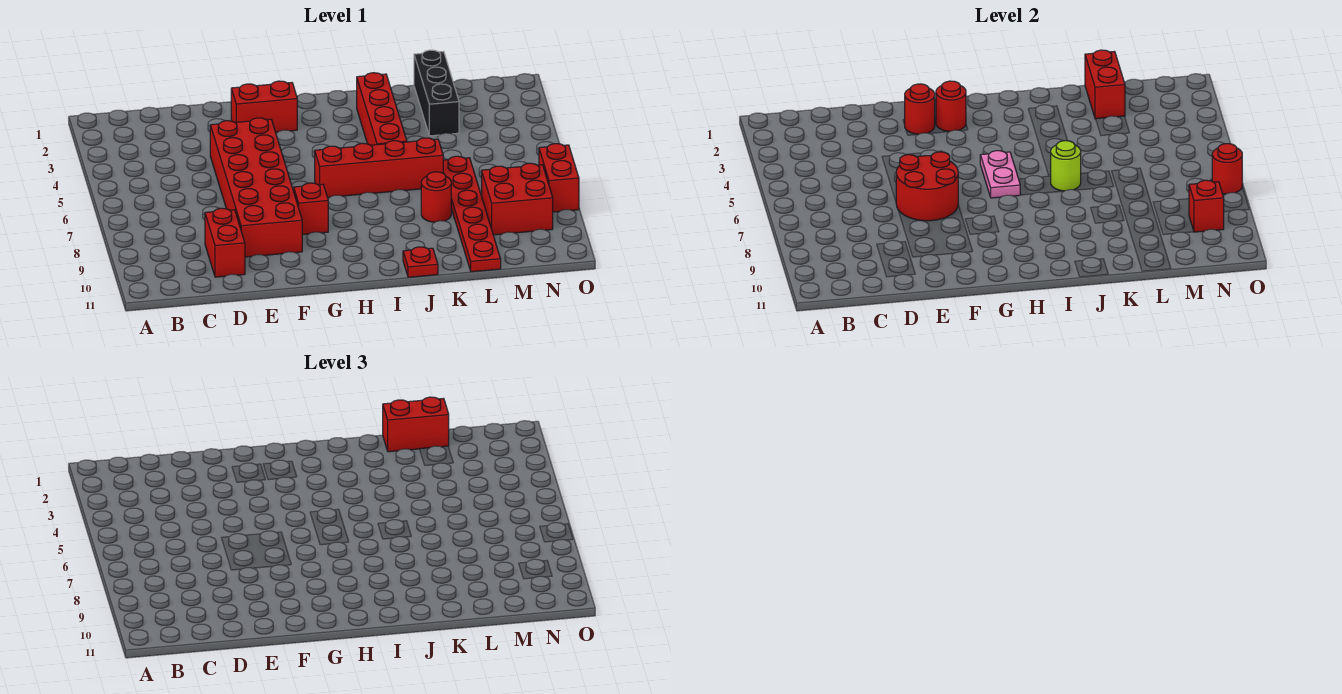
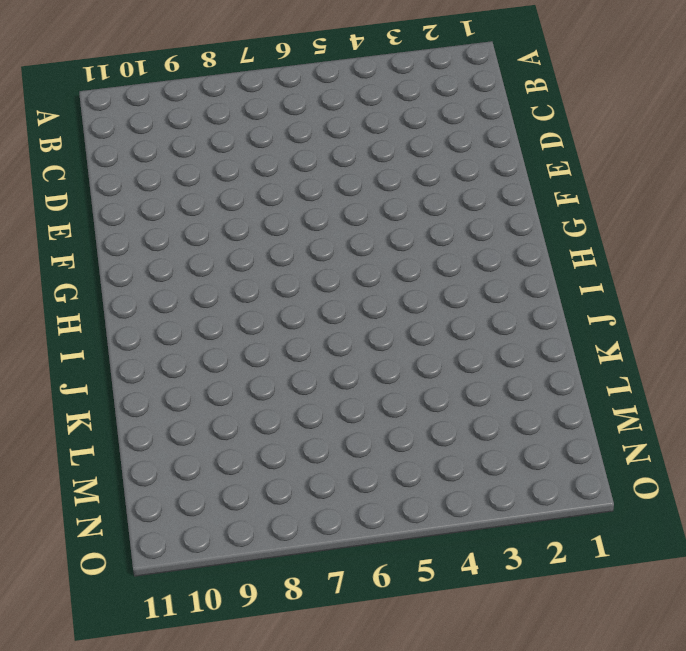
none -> red brick D9:D10 level 1
none -> red brick E4:F9 level 1
none -> red brick F2:G2 level 1

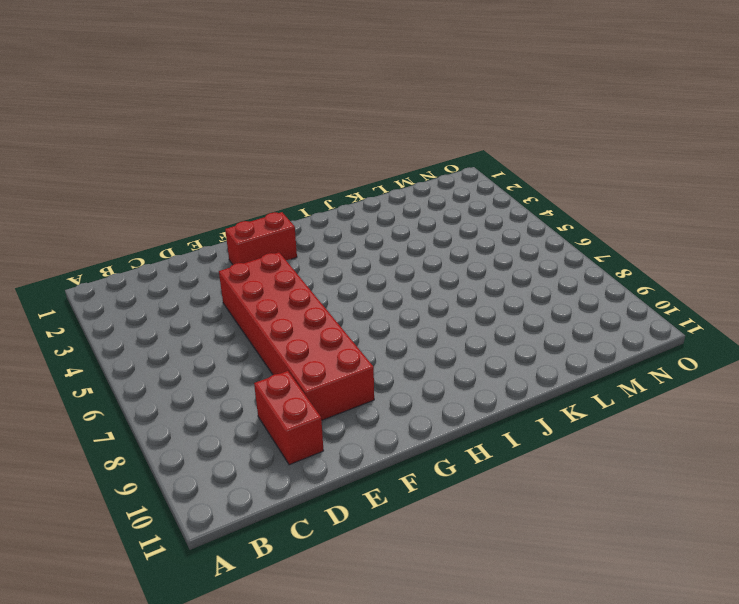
none -> red brick G8 level 1
none -> red brick H6:K6 level 1
none -> red brick J2:J5 level 1

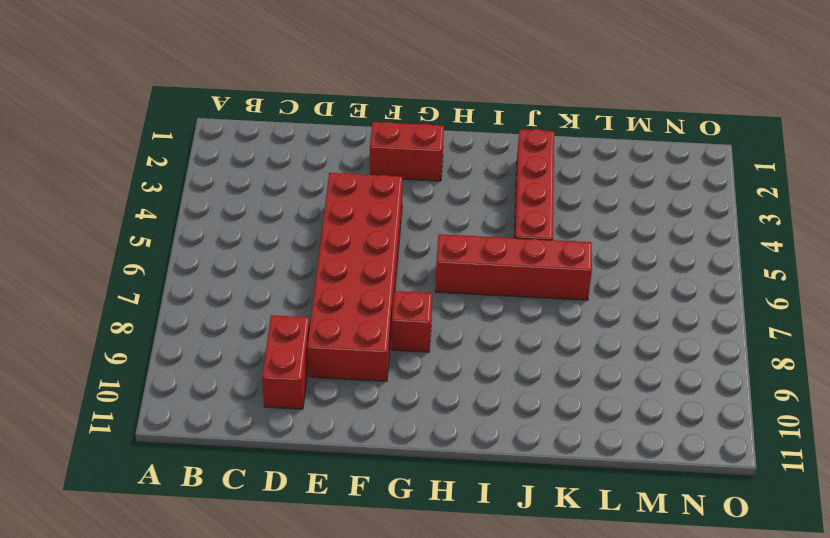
none -> red plate J11 level 1
none -> red round brick K8 level 1
none -> black brick L1:L3 level 1

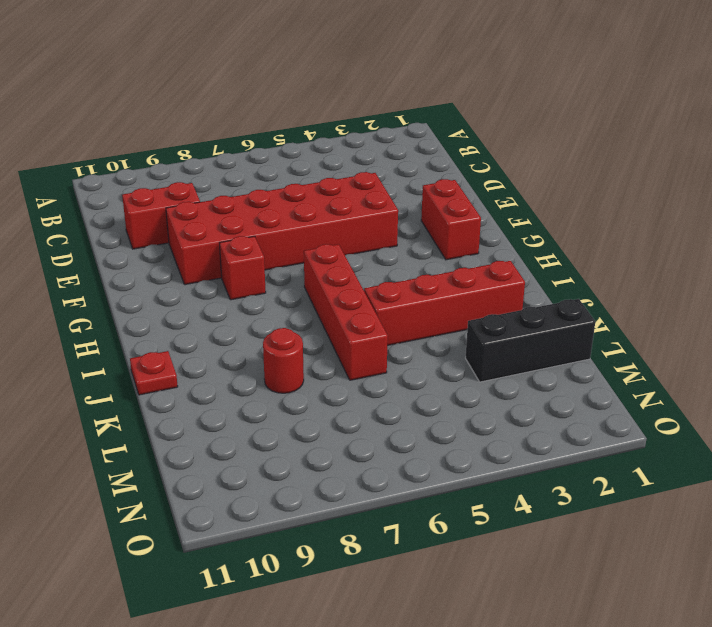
none -> red plate L6:L11 level 1
none -> red brick M8:N9 level 1
none -> red brick O7:O8 level 1

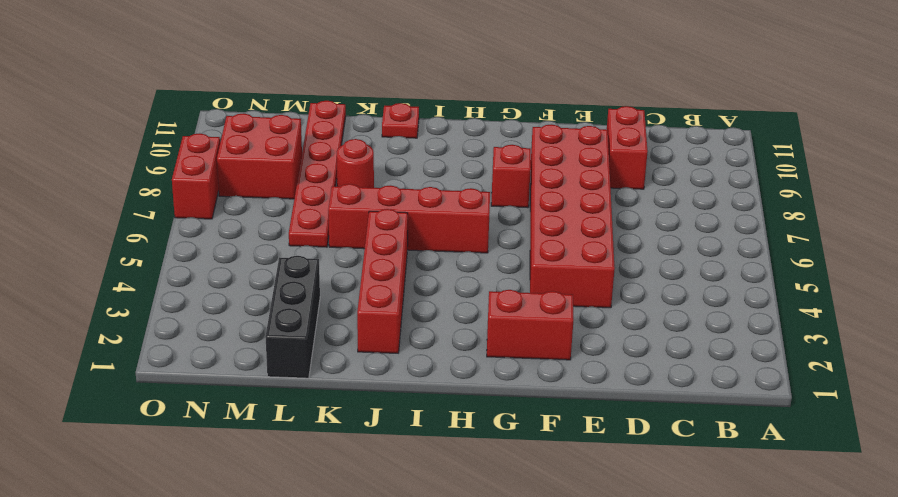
none -> red round brick E6:F7 level 2
none -> red round brick F2 level 2
none -> red round brick G2 level 2

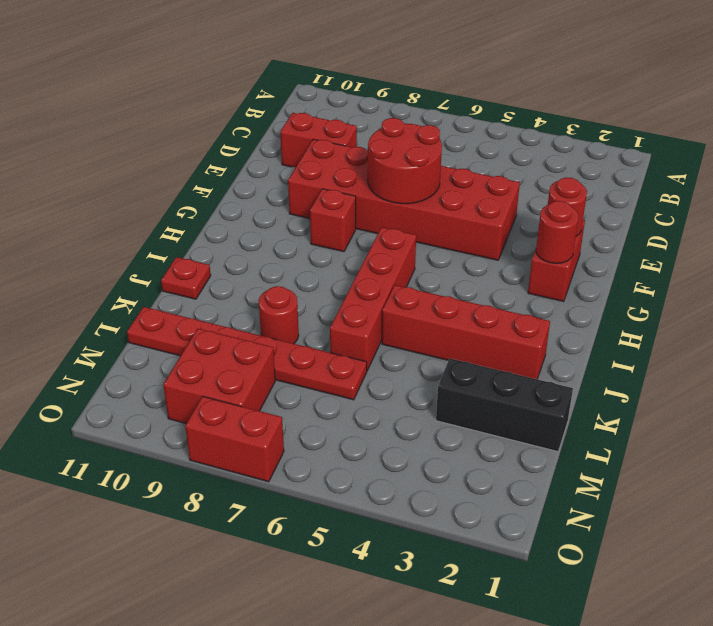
none -> pink plate H5:H6 level 2
none -> lime round brick J6 level 2
none -> red brick L1:L2 level 2

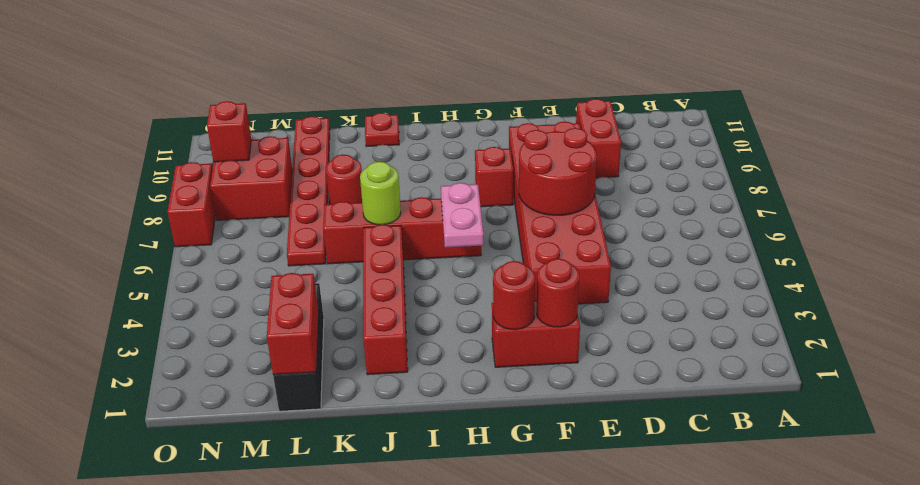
none -> red round brick O7 level 2
none -> red brick K1:L1 level 3

